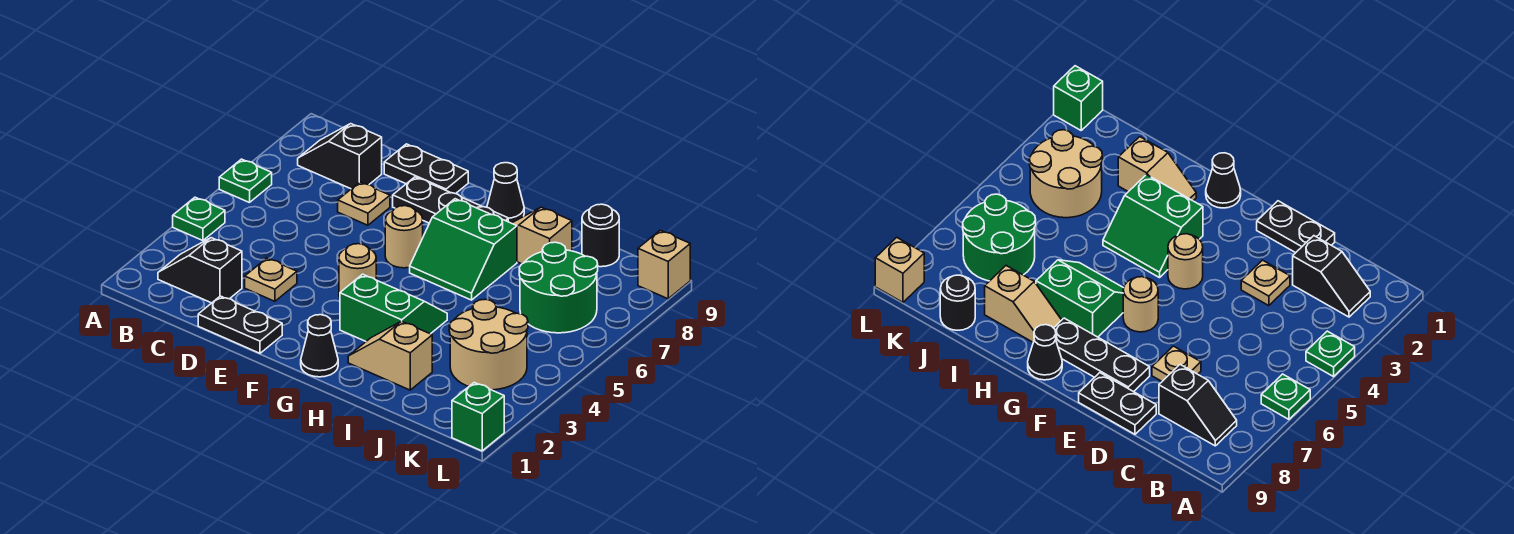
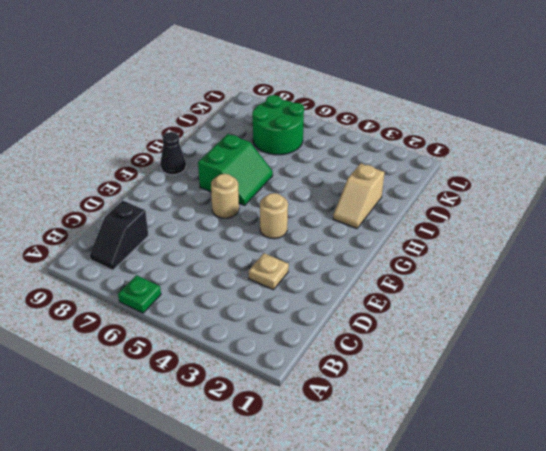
none -> green plate A4 level 1
none -> black slope B2:C2 level 1 top C
none -> black plate D1:E1 level 1

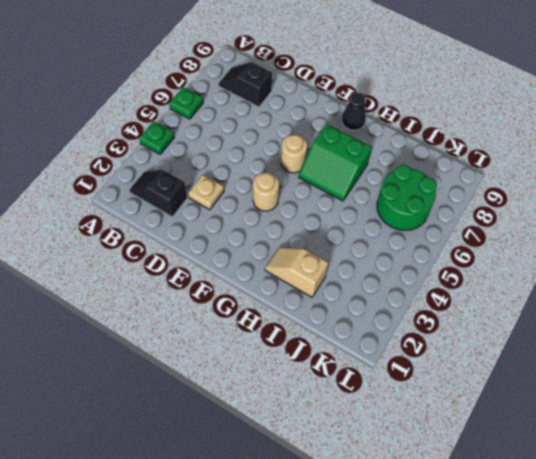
none -> black plate D1:E1 level 1
none -> tan plate D7 level 1
none -> black plate D9:E9 level 1

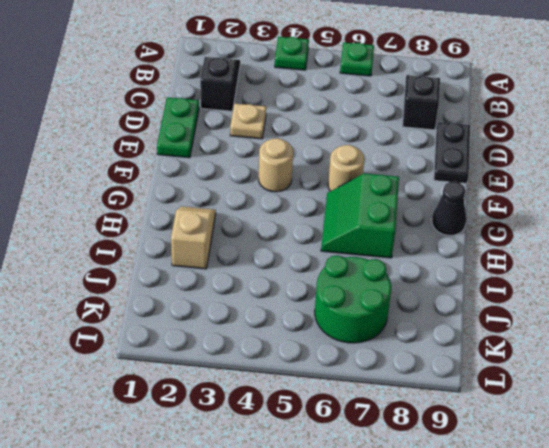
green plate D1:E1 level 1 -> black plate D1:E1 level 1
none -> tan plate D7 level 1
none -> black plate E8:G8 level 1
none -> black cone G1 level 1

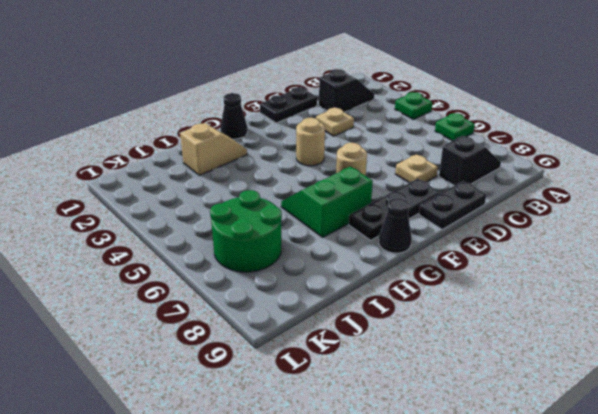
none -> green slope G3:H4 level 1 top 3
none -> tan slope H8:I8 level 1 top I
none -> tan round brick J3:K4 level 1

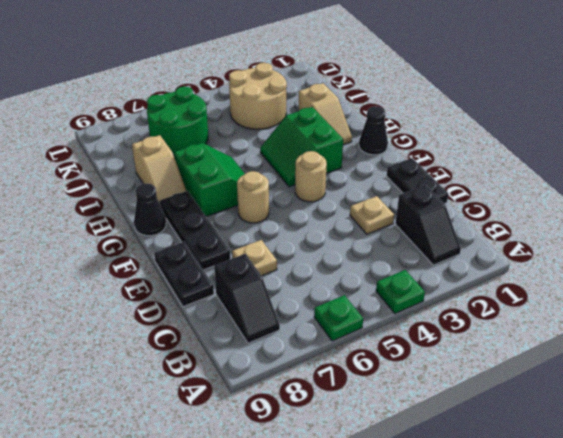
none -> black round brick J9 level 1
none -> green brick L1 level 1
none -> tan brick L9 level 1

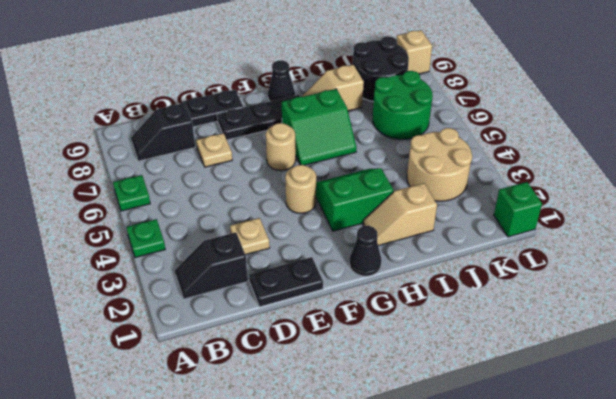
black round brick J8:K9 level 1 -> black round brick J9 level 1

